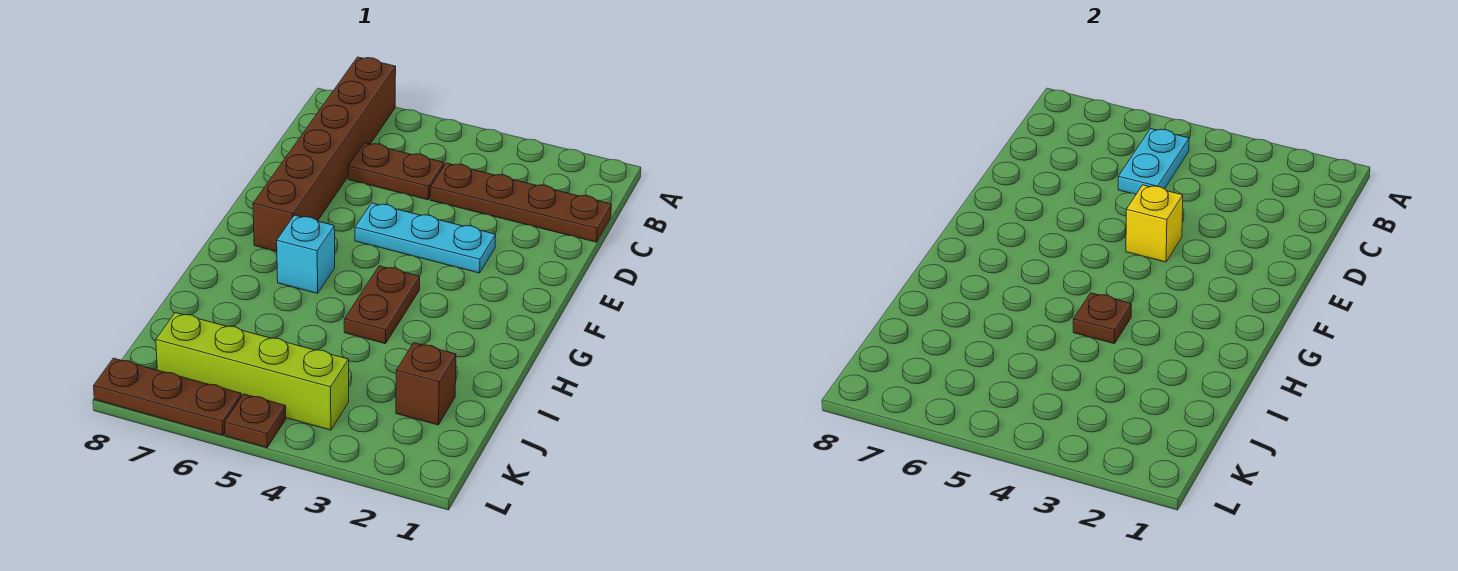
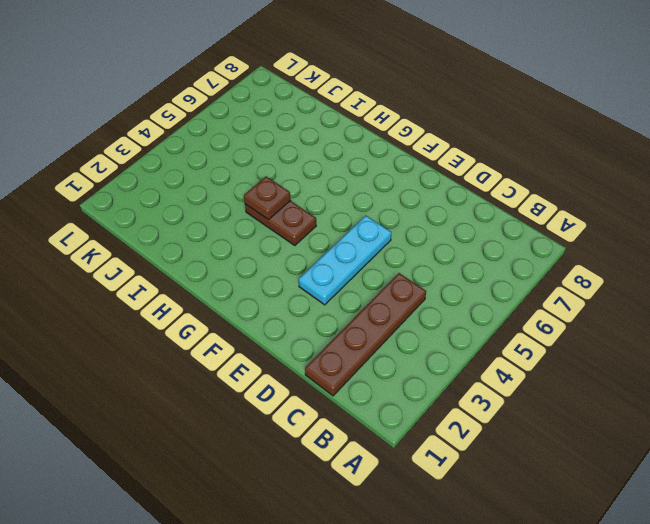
none -> brown brick A7:F7 level 1
none -> brown plate C5:C6 level 1
none -> cyan brick G6 level 1

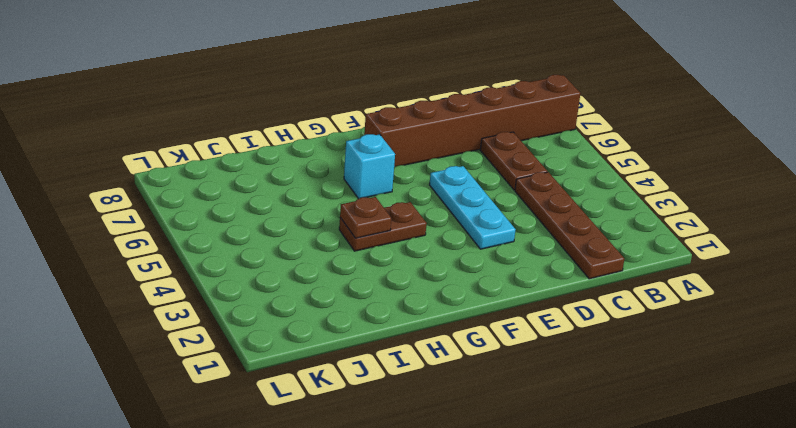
none -> brown brick J2 level 1
none -> lime brick K4:K7 level 1
none -> brown plate L5 level 1

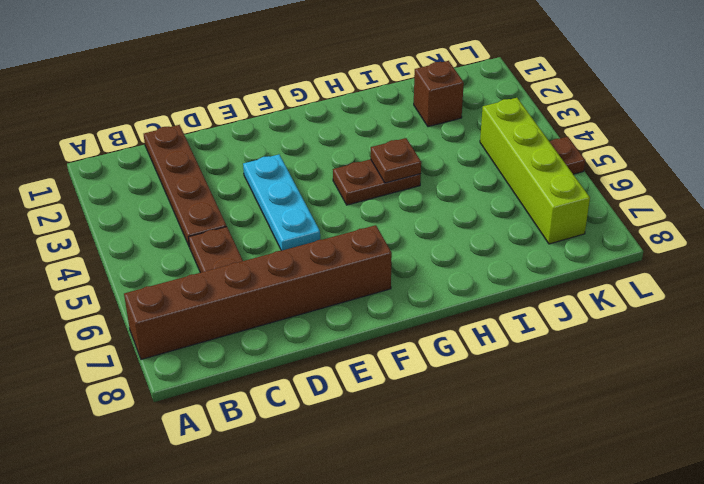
none -> cyan brick G6 level 1
none -> brown plate L6:L8 level 1
none -> cyan plate B5:C5 level 2

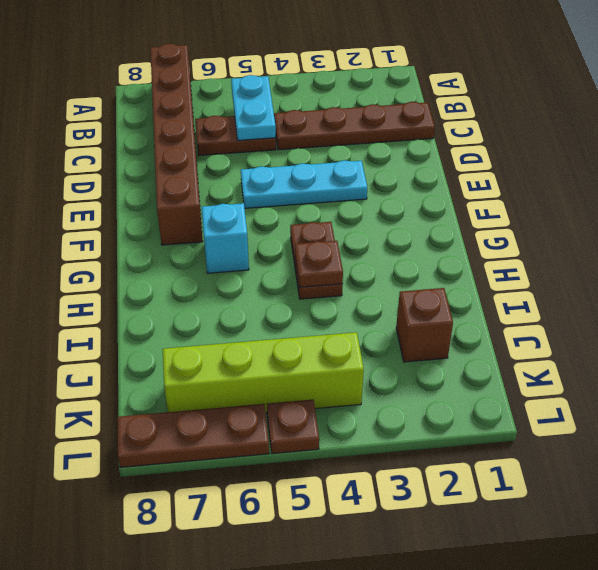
none -> yellow brick E4 level 2

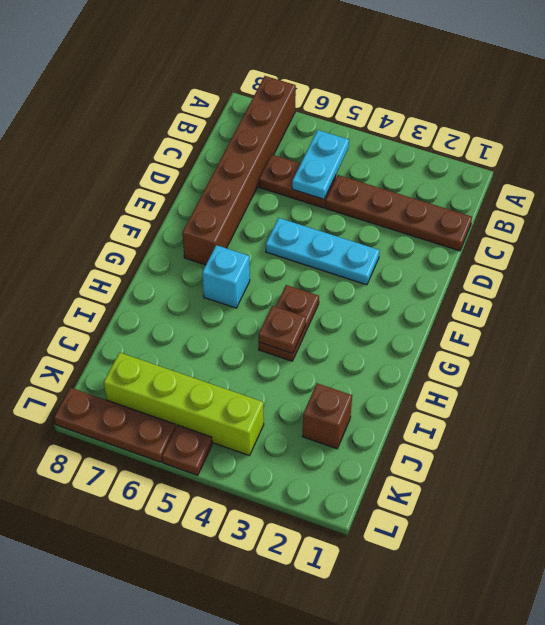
none -> yellow brick E4 level 2

